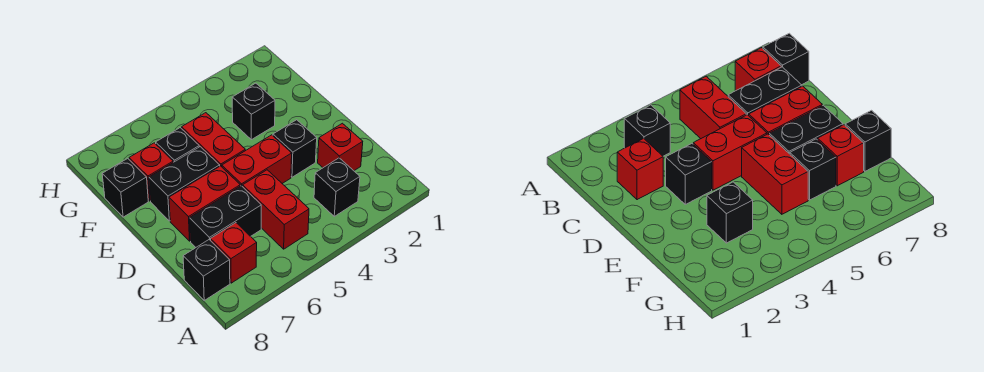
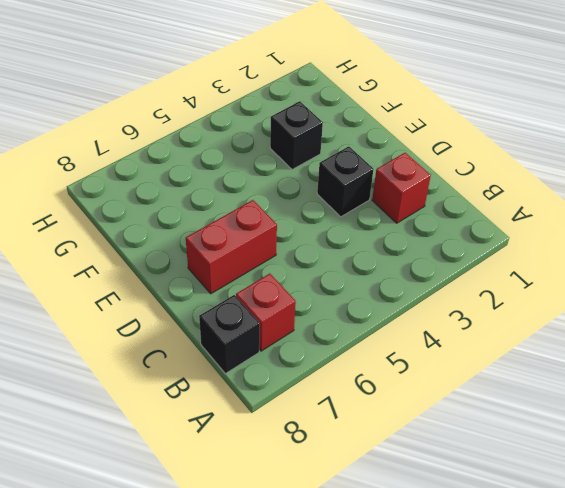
none -> black brick B3 level 1
none -> red brick B5:C5 level 1
none -> black brick C6:C7 level 1

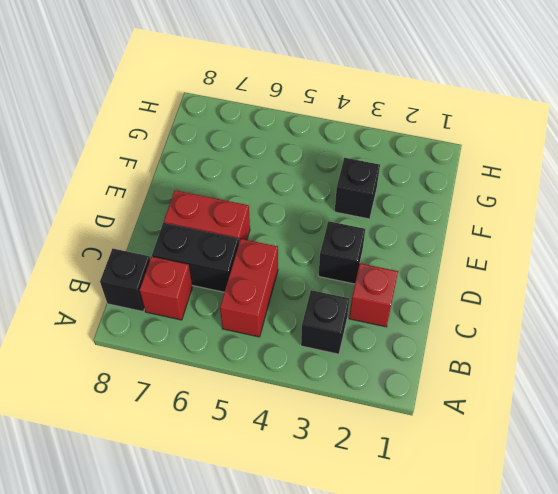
none -> red brick D4:D5 level 1
none -> red brick E5:F5 level 1
none -> black brick E6:E7 level 1

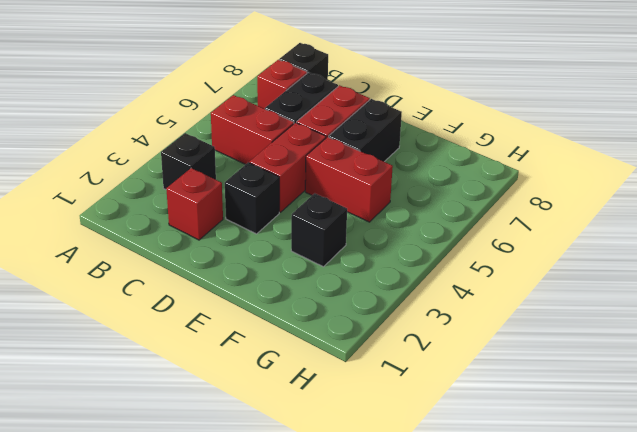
none -> black brick F6 level 1
none -> red brick F7 level 1
none -> black brick F8 level 1

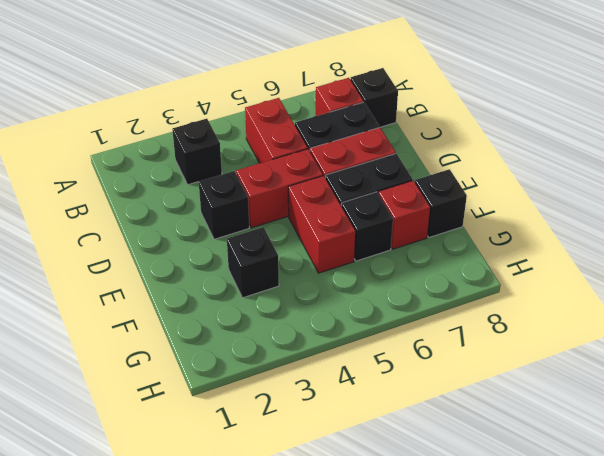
none -> red brick C2 level 1

